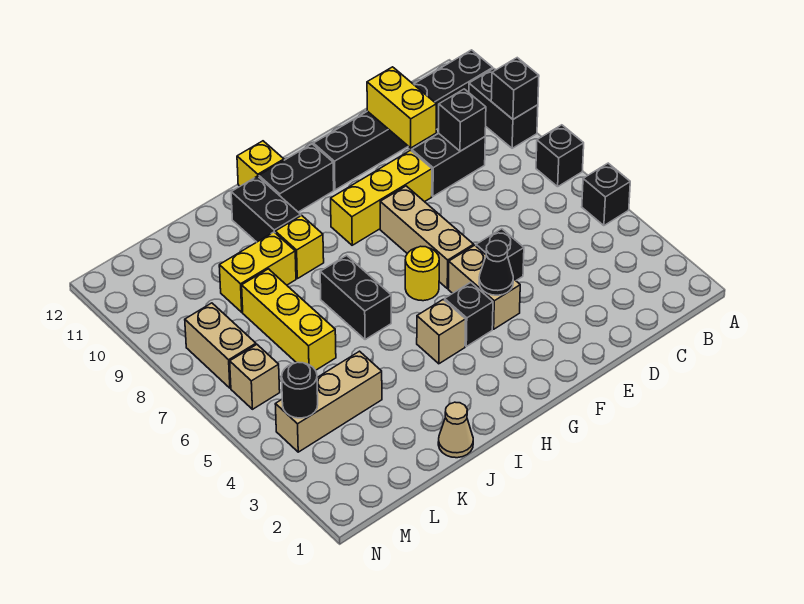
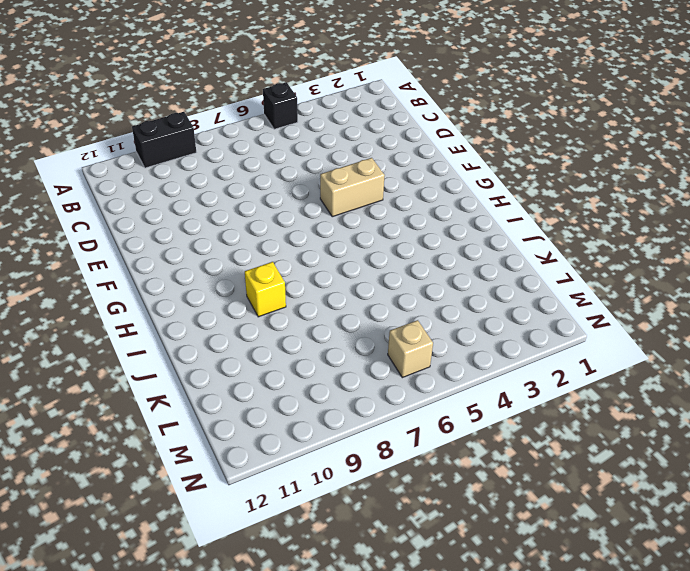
none -> black brick A7 level 1
none -> black brick A11:F11 level 1
none -> black brick C9:D9 level 1

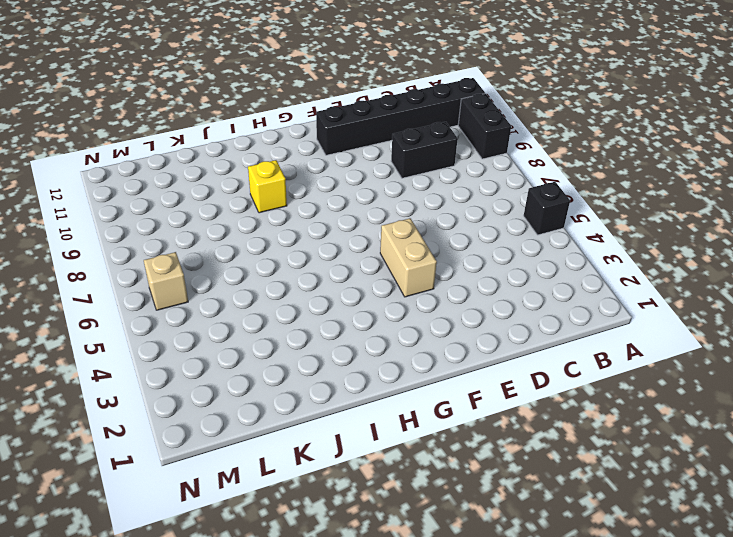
none -> black brick A7 level 1
none -> black brick E5 level 1
none -> yellow brick E9:G9 level 1

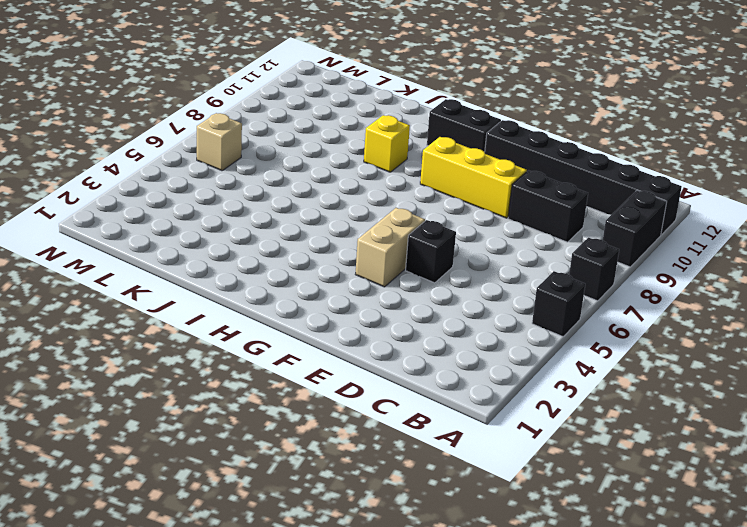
none -> tan brick F6:F8 level 1
none -> black brick G4 level 1
none -> yellow round brick G6 level 1

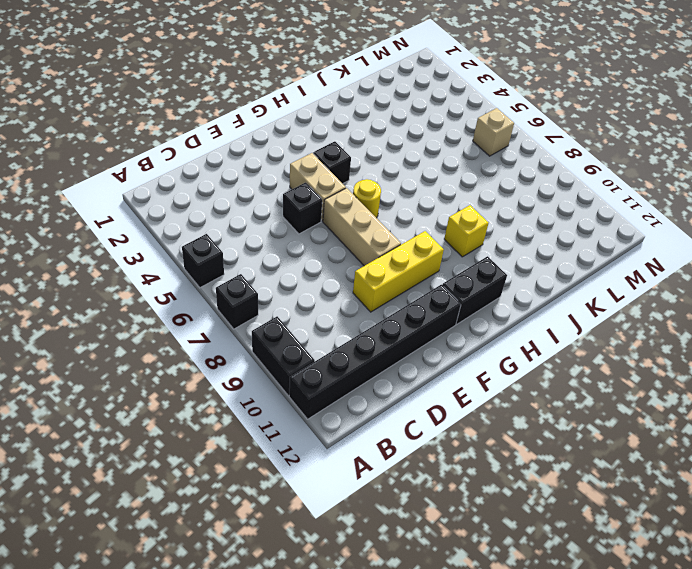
none -> black brick C9:D9 level 1
none -> tan brick H4 level 1
none -> yellow brick H12 level 1

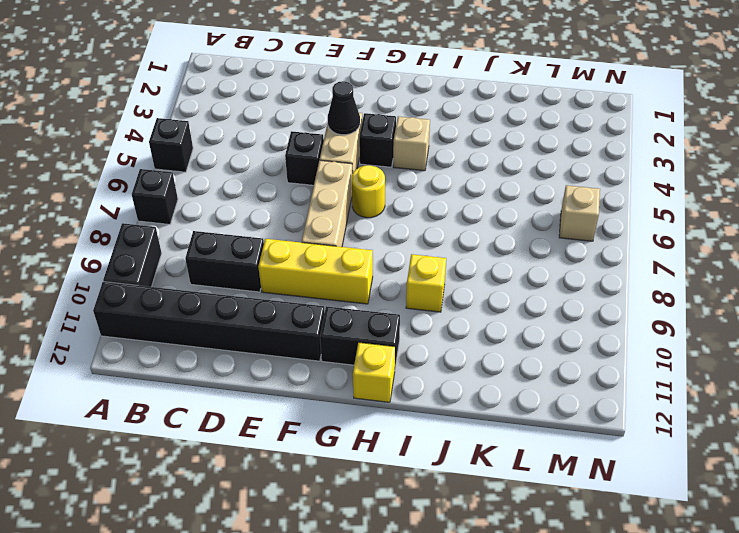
none -> black brick I6:I7 level 1
none -> black brick I10:I11 level 1
none -> tan cone J1 level 1

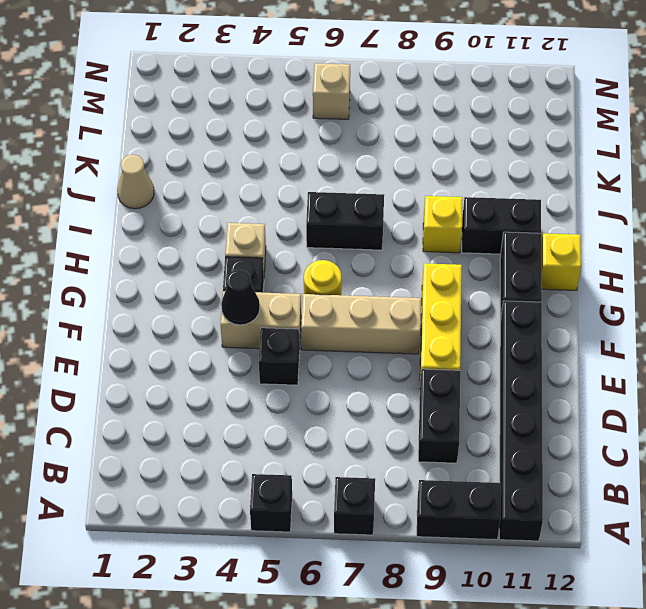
none -> yellow brick J9:K9 level 1
none -> tan brick K4:M4 level 1
none -> yellow brick K6:K8 level 1

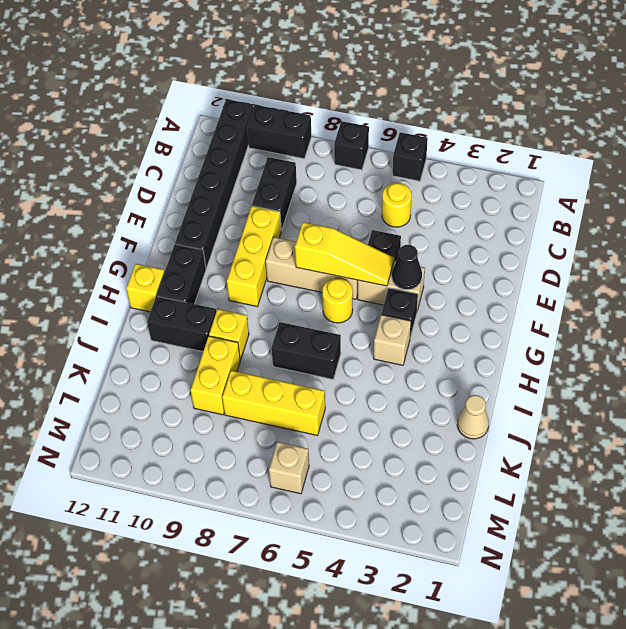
yellow round brick C5 level 1 -> none
yellow slope F5:F7 level 2 top 7 -> none
none -> tan brick K4:M4 level 1
none -> tan brick M7:M8 level 1
none -> black brick A9 level 2

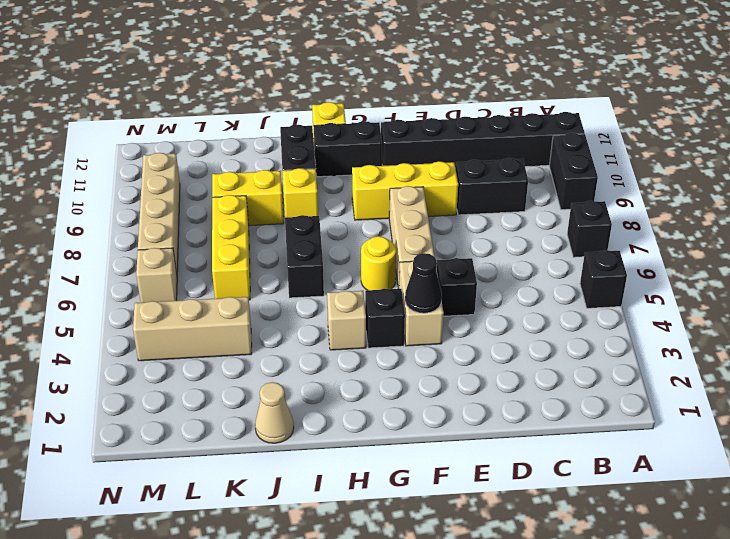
tan brick M7:M10 level 1 -> tan brick M7:M8 level 1
none -> black brick A9 level 2
none -> black brick C9 level 2
none -> yellow brick D10:D11 level 2

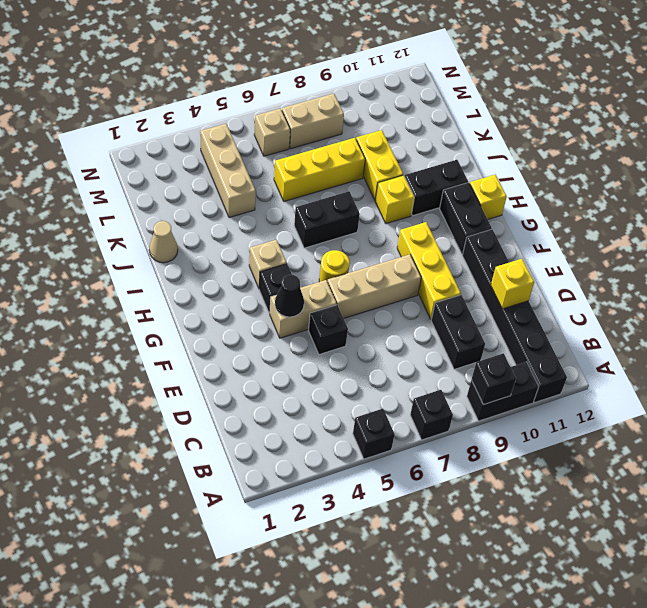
yellow brick D11 level 2 -> yellow brick D10:D11 level 2
none -> black brick C9 level 2
none -> black round brick M4 level 2

